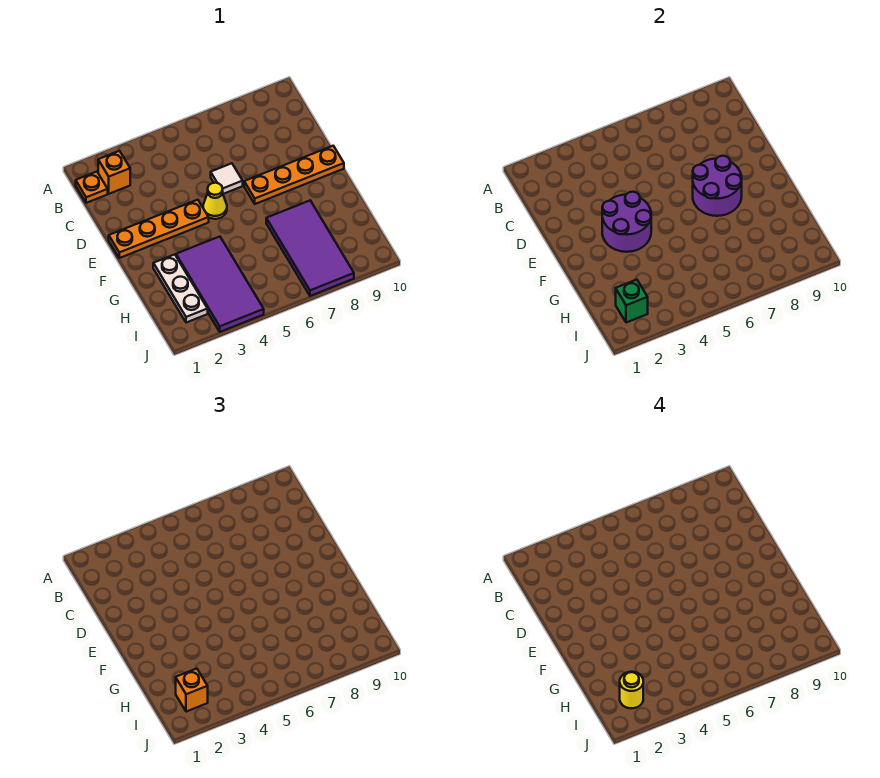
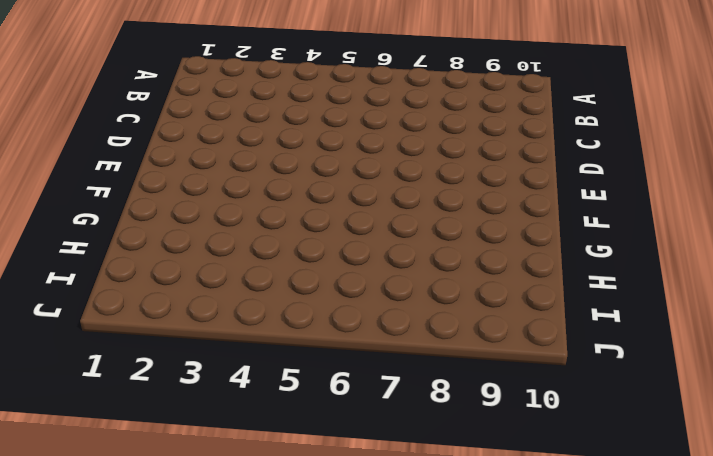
none -> orange plate B1 level 1
none -> orange brick B2 level 1
none -> white tile D6 level 1

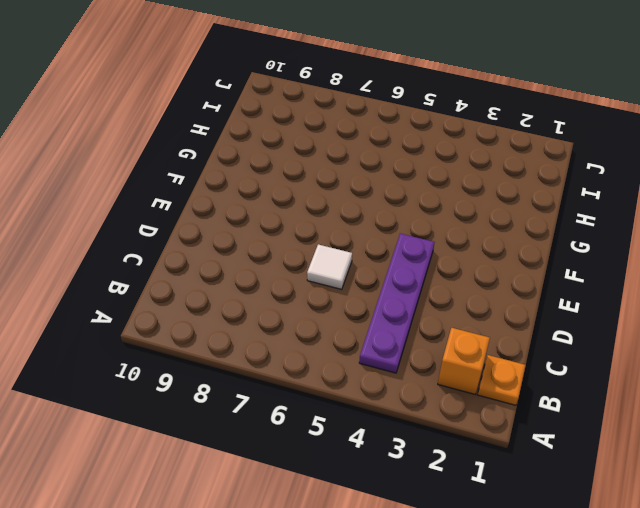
purple plate B4:E4 level 1 -> orange plate E1:E4 level 1
none -> yellow cone E5 level 1
none -> orange plate E7:E10 level 1
none -> white plate G2:I2 level 1

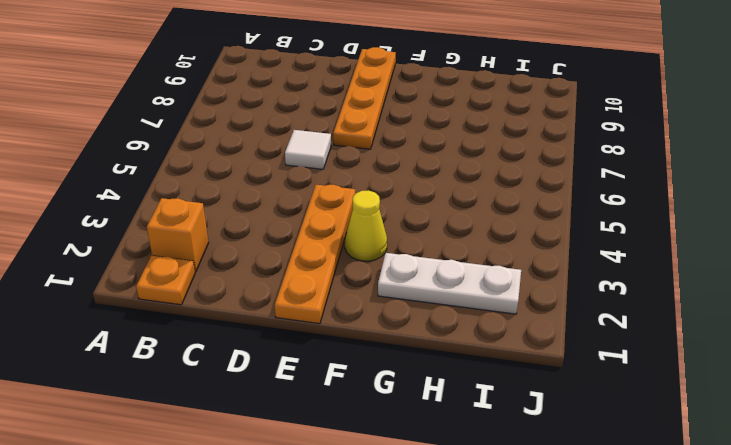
yellow cone F3 level 1 -> yellow cone E5 level 1
none -> purple tile G3:J4 level 1
none -> purple tile G7:J8 level 1
none -> purple round brick E3:F4 level 2

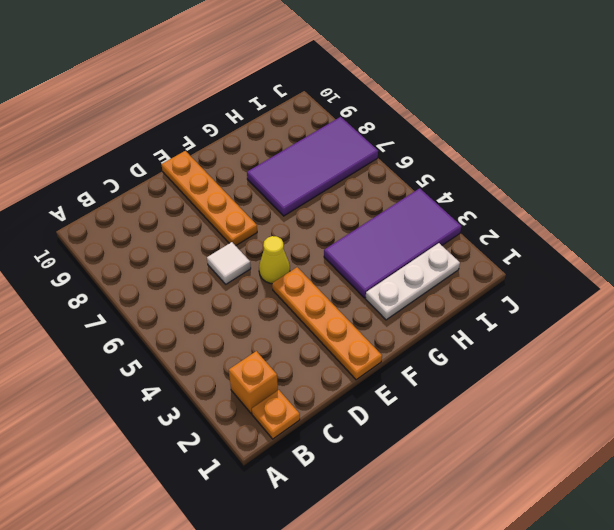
none -> purple round brick E3:F4 level 2
none -> purple round brick E7:F8 level 2
none -> green brick I2 level 2

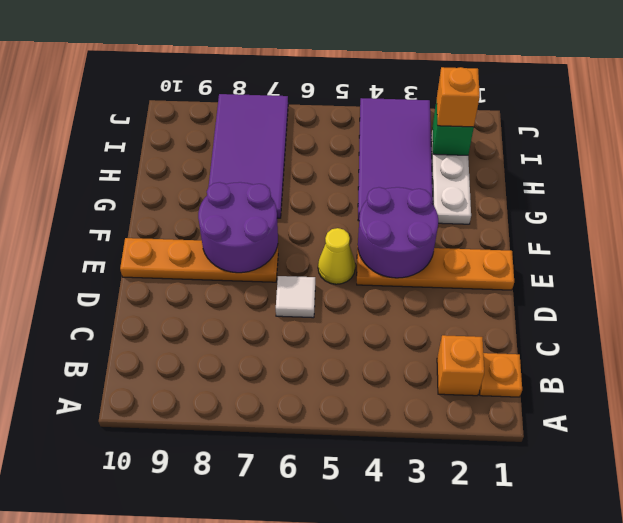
none -> yellow round brick I2 level 4

